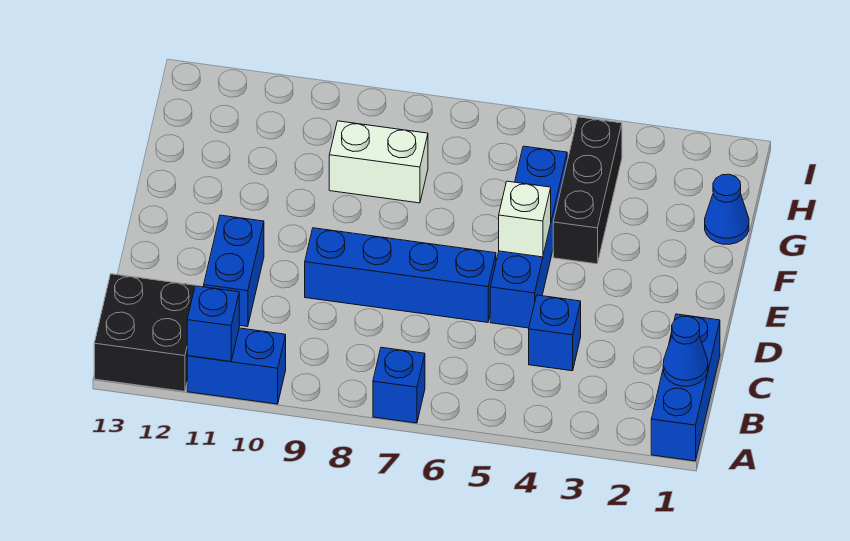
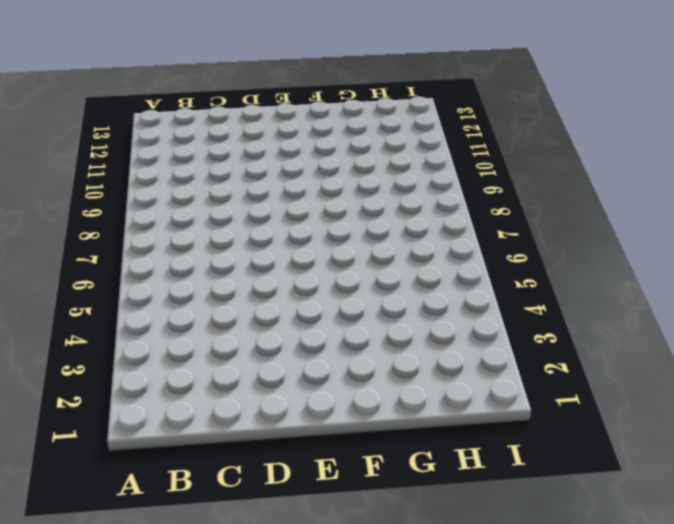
none -> blue brick A1:C1 level 1
none -> blue brick A7 level 1
none -> blue brick A10:A11 level 1

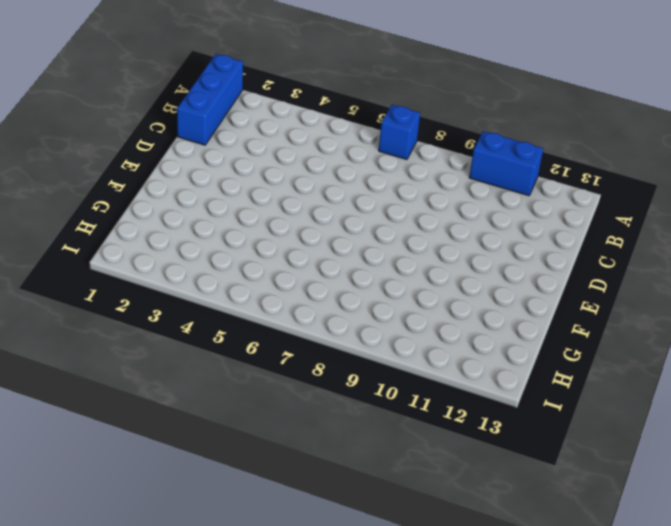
none -> black brick A12:B13 level 1
none -> blue brick C4 level 1
none -> blue brick C11:D11 level 1

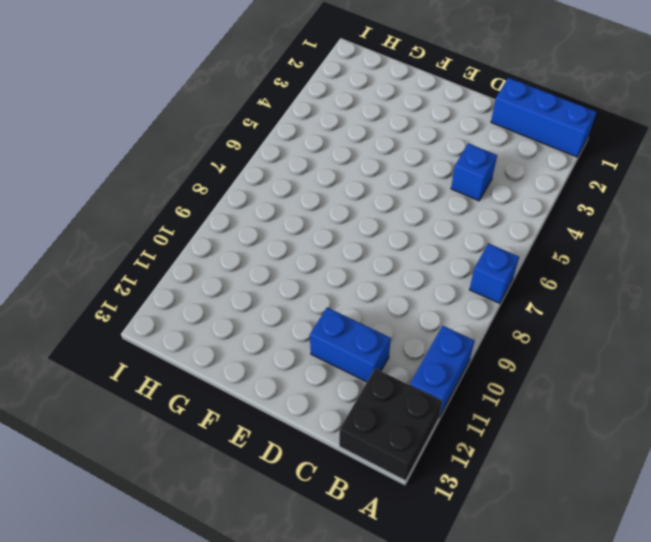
none -> blue brick D5:G5 level 1
none -> blue brick D6:D9 level 1
none -> black brick F4:H4 level 1

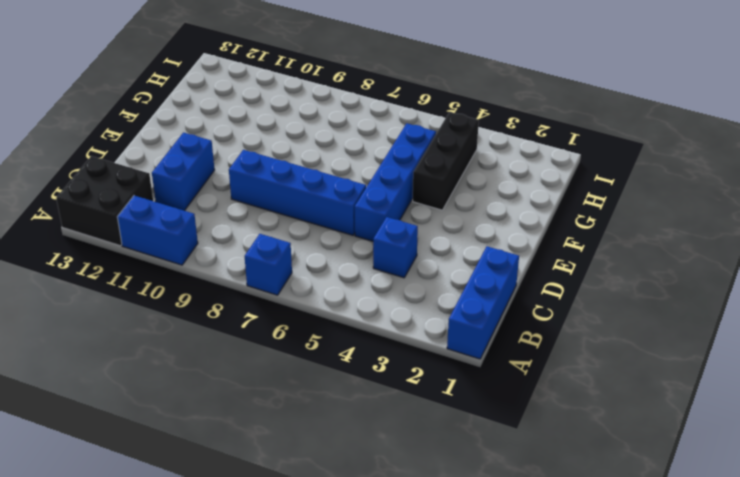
none -> blue cone G1 level 1
none -> white brick G8:G9 level 1
none -> blue brick A11 level 2

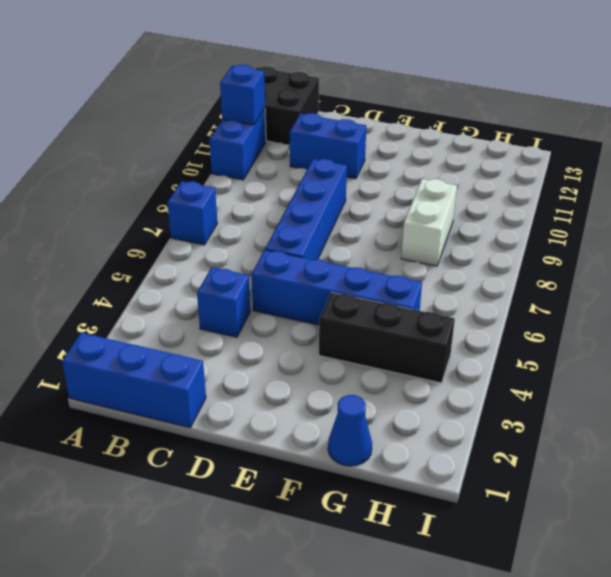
none -> blue cone B1 level 2
none -> white brick E5 level 2

